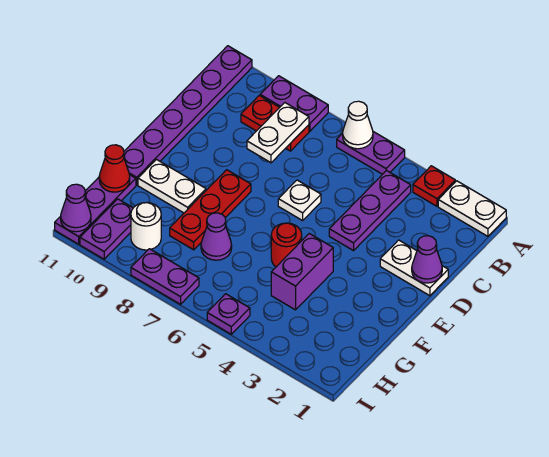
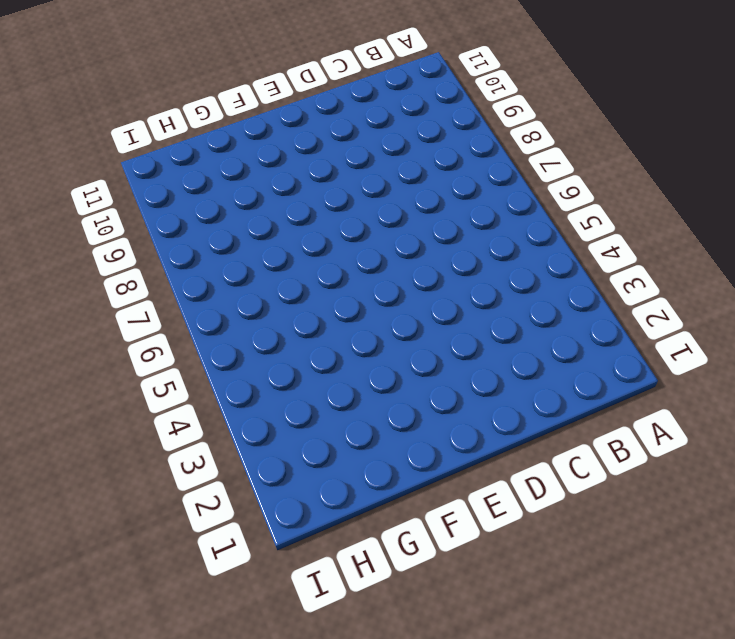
none -> white plate A1:A2 level 1
none -> red plate A3 level 1
none -> purple plate A5:A6 level 1

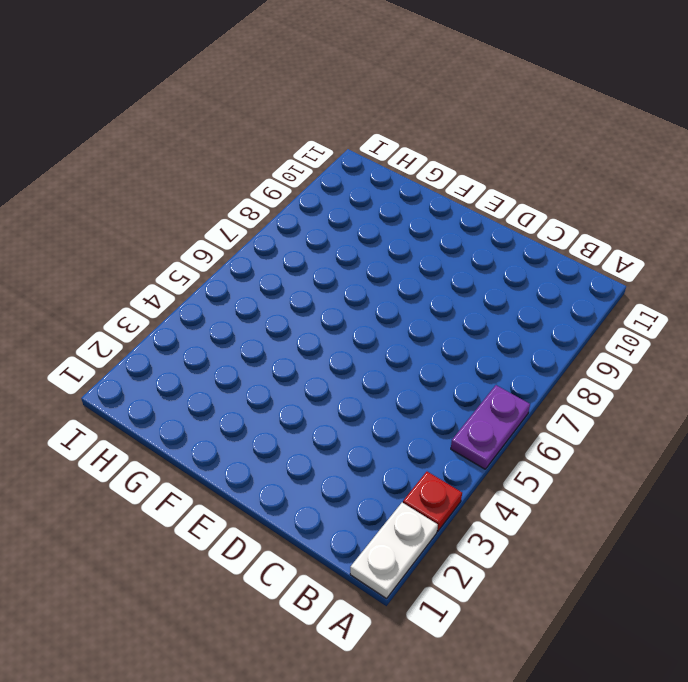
none -> purple plate A8:A9 level 1
none -> purple plate A11:F11 level 1
none -> purple plate B4:D4 level 1

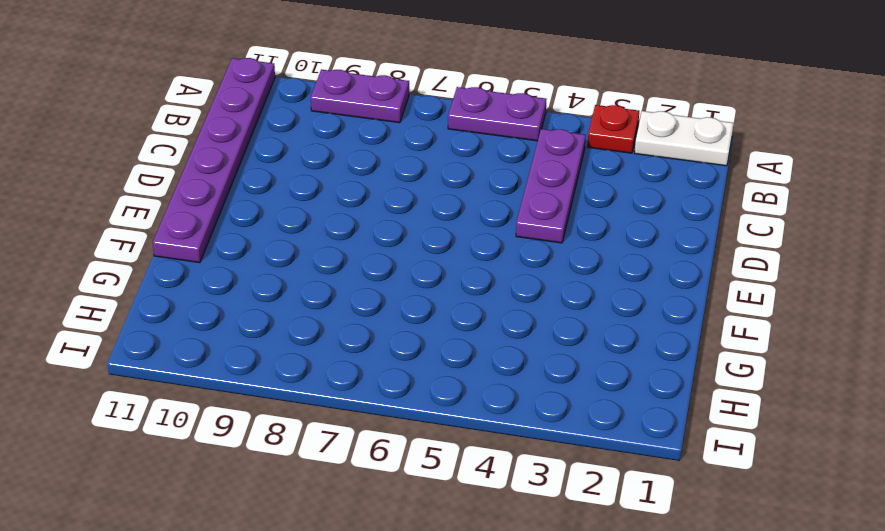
none -> red plate B8:B9 level 1
none -> white plate D1:D2 level 1
none -> white plate D6 level 1

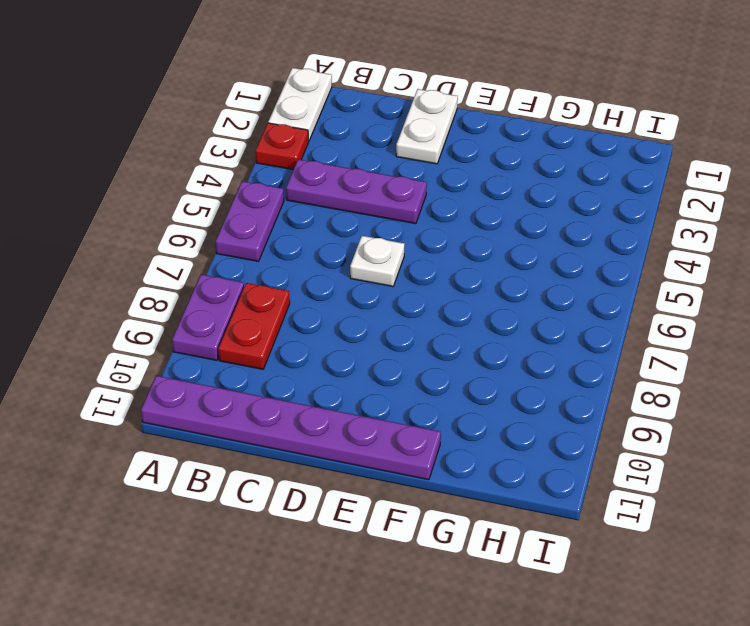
none -> red plate E8:G8 level 1
none -> purple brick F4:G4 level 1
none -> red round brick F5 level 1

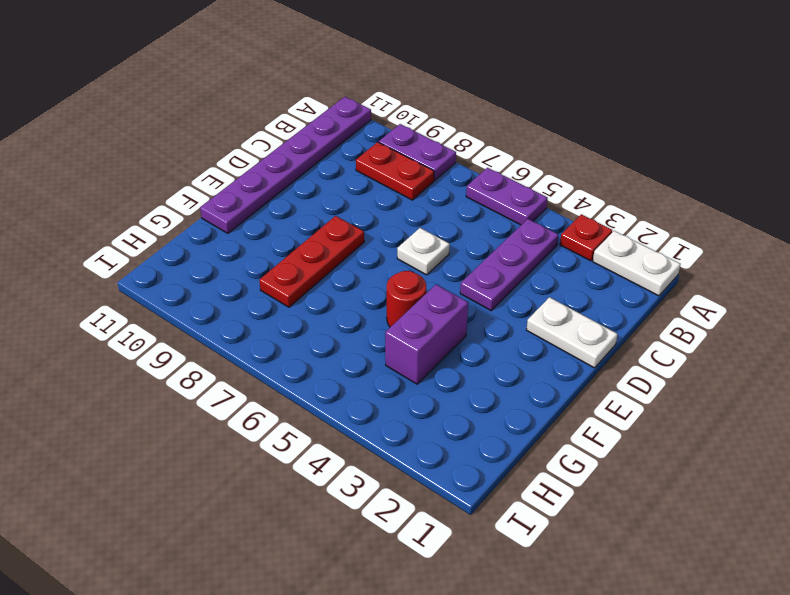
none -> white plate F9:F10 level 1
none -> purple cone G7 level 1
none -> purple plate G11:I11 level 1

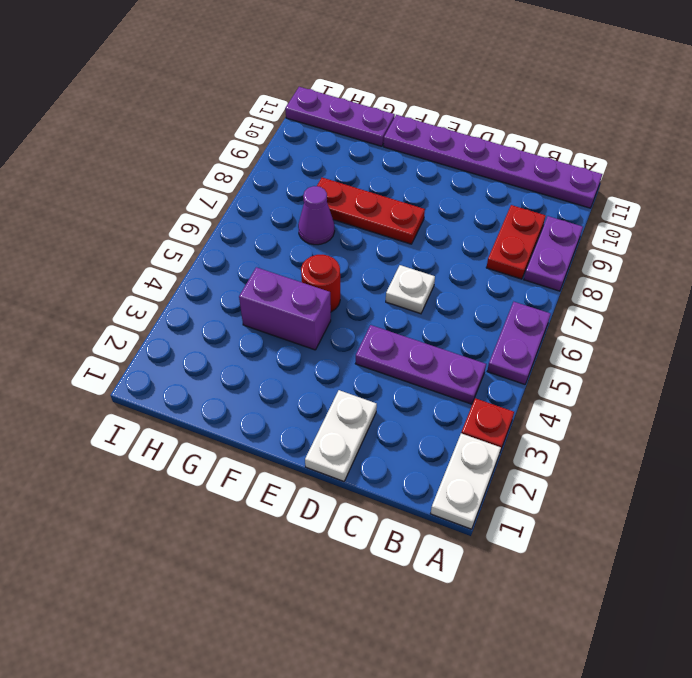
none -> white plate F9:F10 level 1
none -> white round brick H9 level 1
none -> purple plate H10:I10 level 1

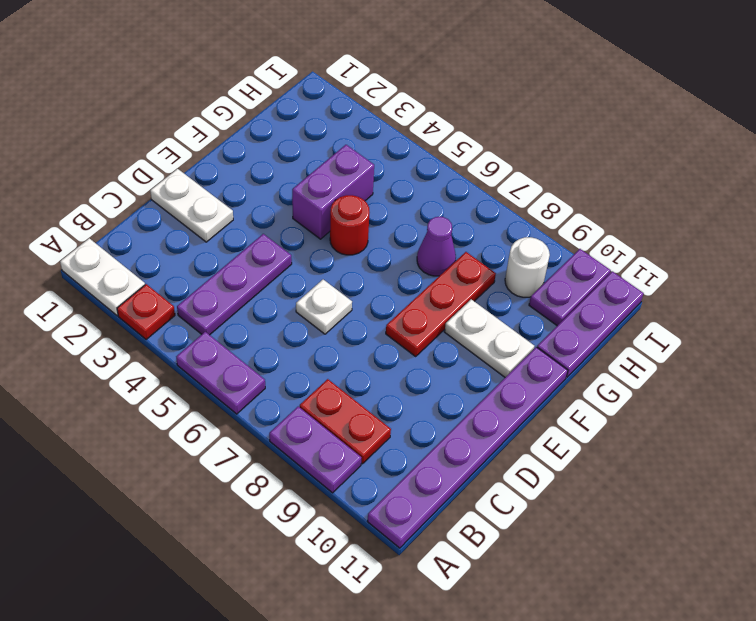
none -> purple plate I5 level 1
none -> purple plate I7:I8 level 1
none -> white cone A6 level 2

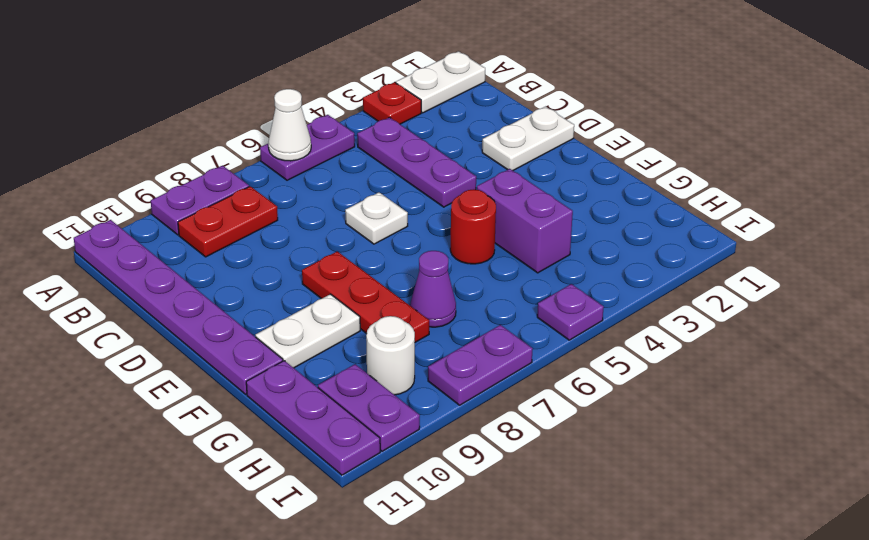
none -> white plate B8:C8 level 2
none -> purple cone D1 level 2
none -> red cone G11 level 2

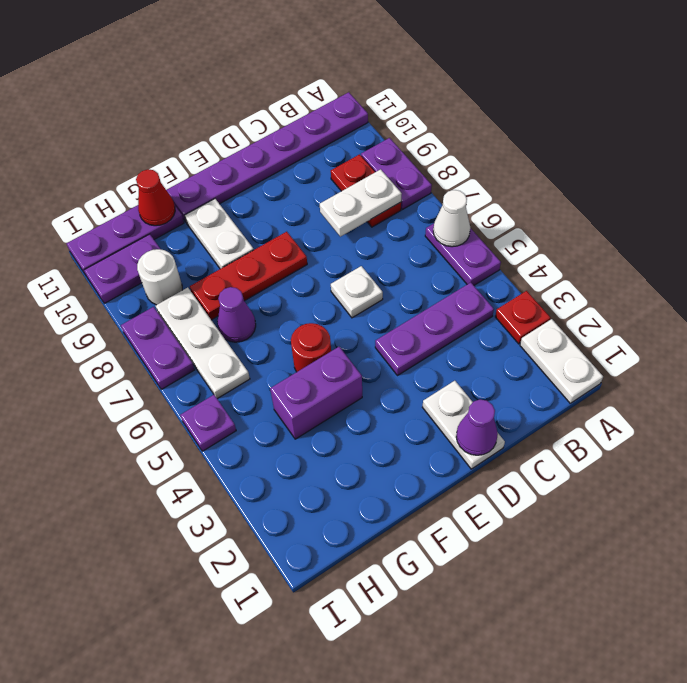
white plate H6:H8 level 1 -> none
none -> purple cone I11 level 2

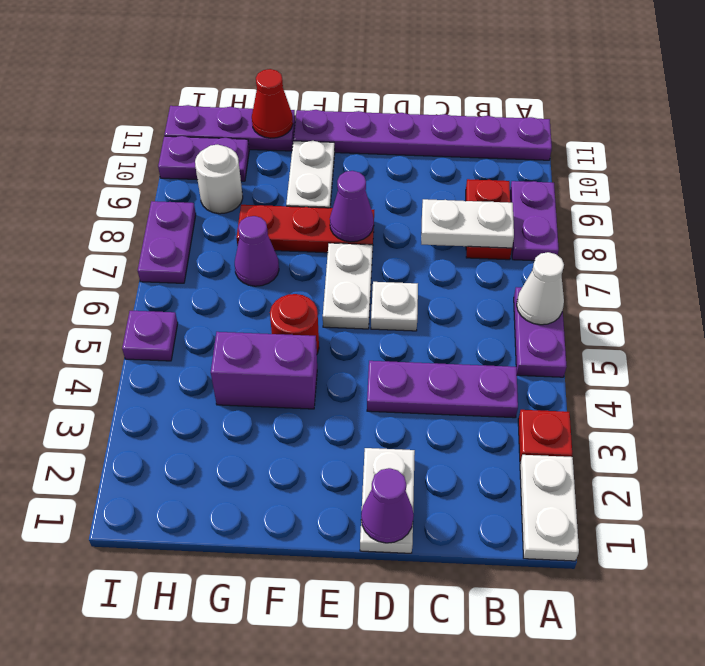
white plate E6:E7 level 1 -> none
purple cone E8 level 2 -> purple cone I11 level 2

